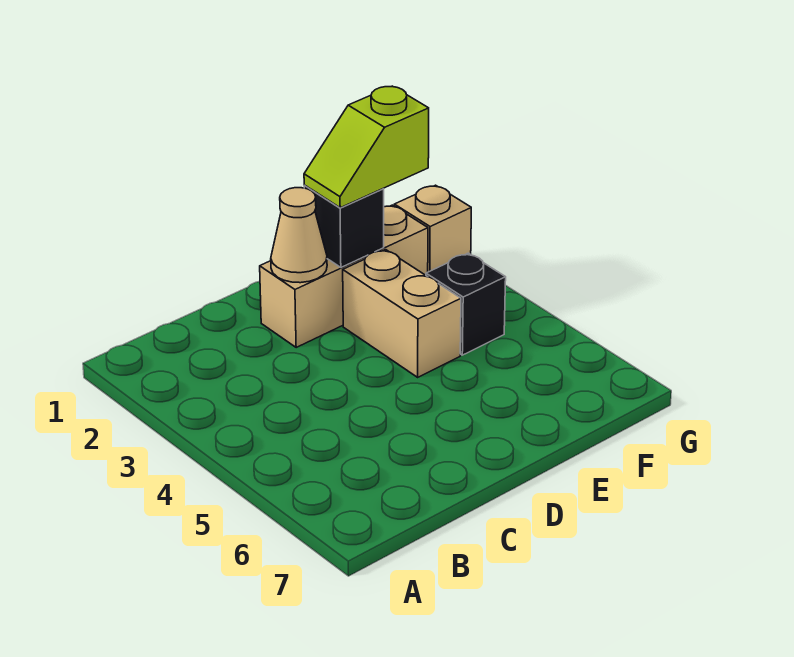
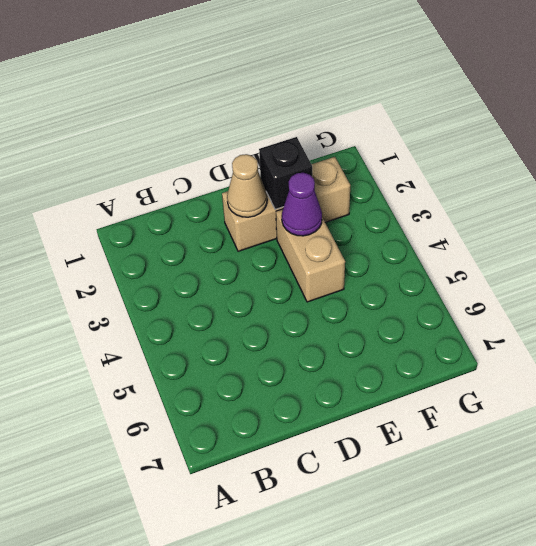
purple cone E3 level 2 -> none
none -> black brick F4 level 1
none -> tan brick G2 level 1

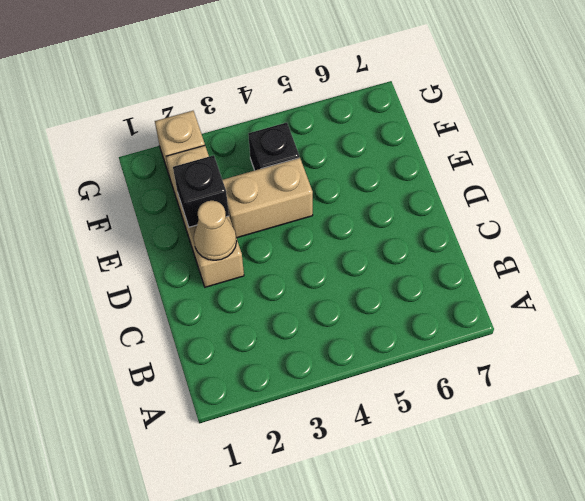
none -> lime slope E2:F2 level 3 top F

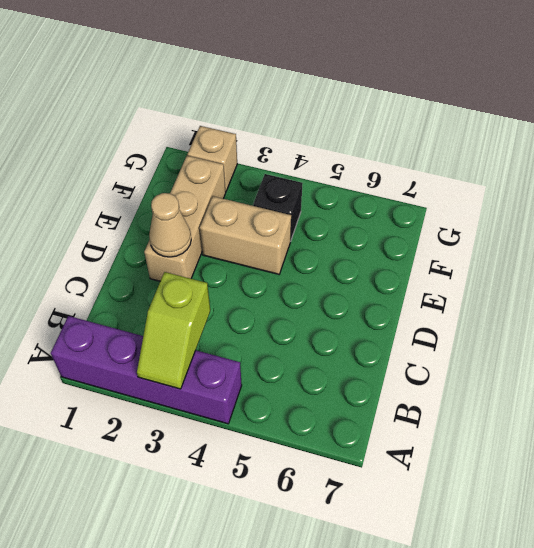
purple brick A1:A4 level 1 -> none
lime slope A3:B3 level 2 top B -> lime slope E2:F2 level 3 top F
none -> black brick E2 level 2

